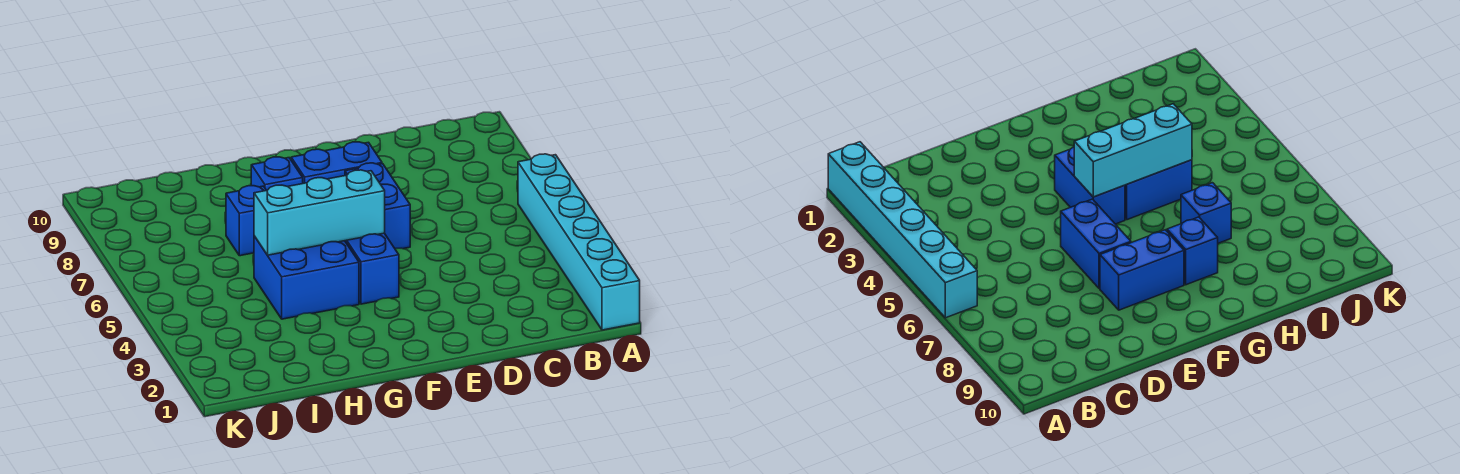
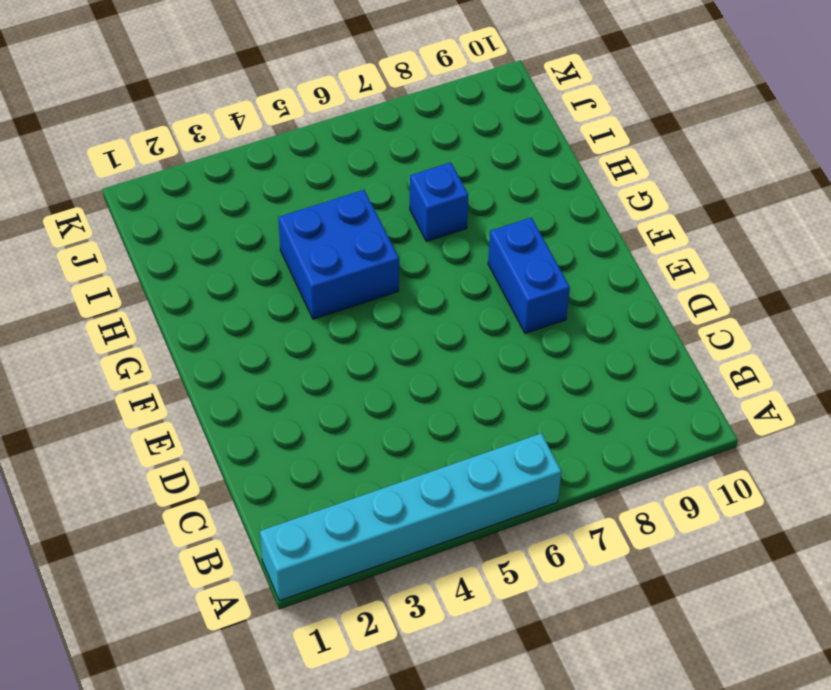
none -> blue brick E6:E7 level 1
none -> blue brick F4:F5 level 1

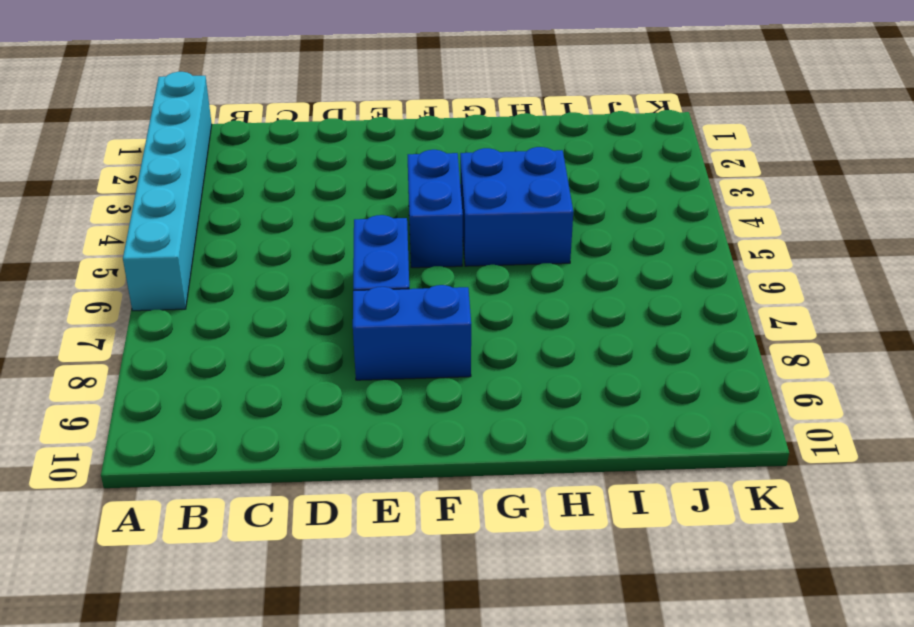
none -> blue brick G8 level 1
none -> blue brick H7 level 1

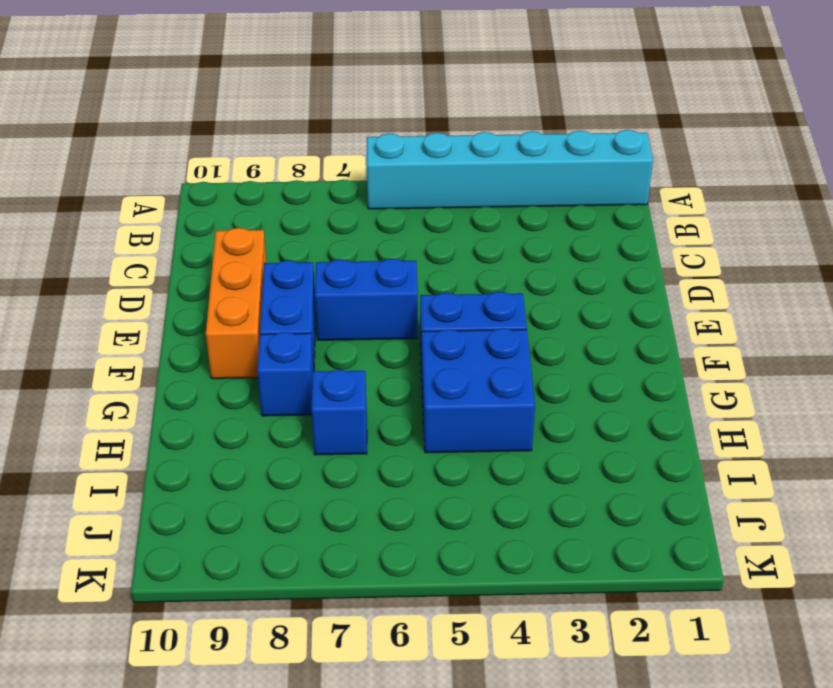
orange brick D9:F9 level 1 -> none
none -> cyan brick F5:H5 level 2

